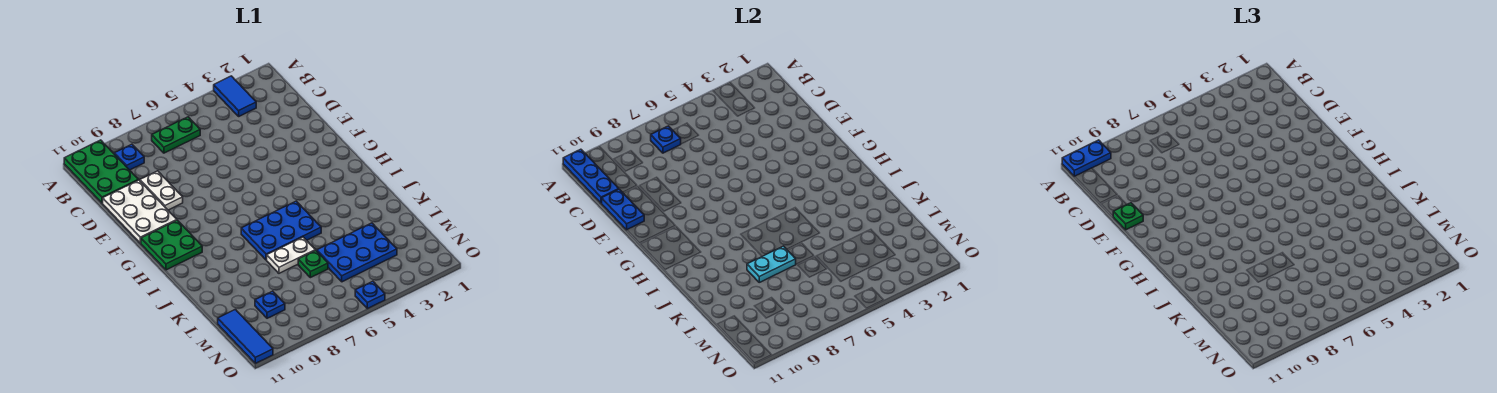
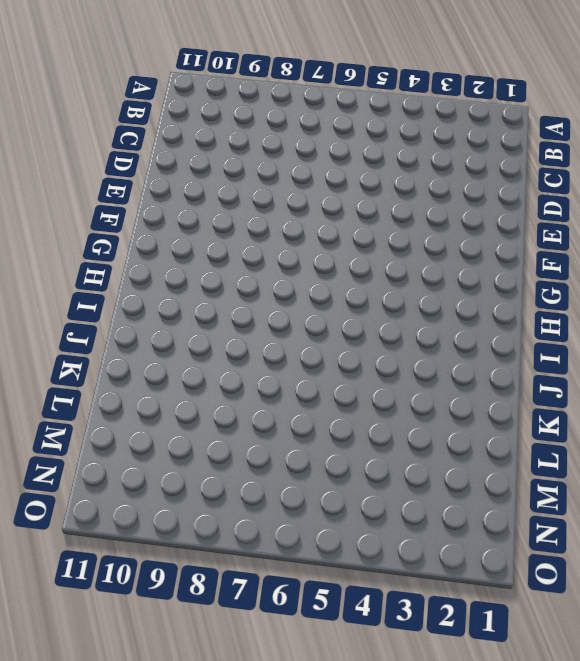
none -> blue tile A3:B3 level 1
none -> green plate A10:C11 level 1
none -> green plate B6:B7 level 1

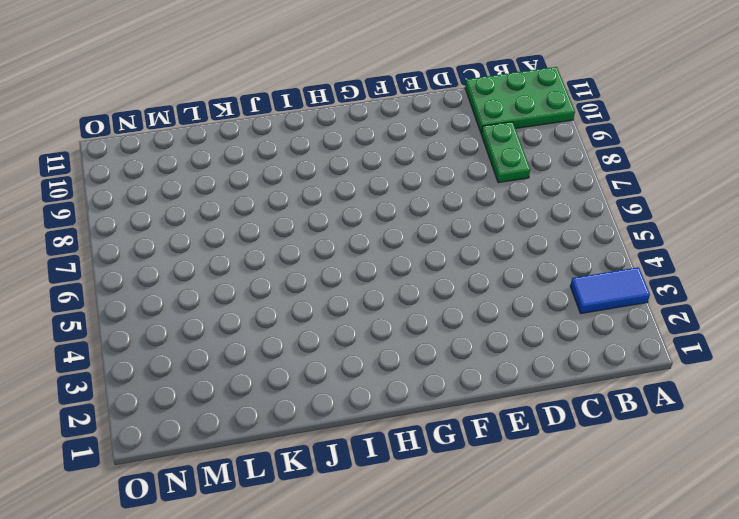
green plate C8:C9 level 1 -> green plate B6:B7 level 1
none -> blue plate B9 level 1
none -> white plate D9:E9 level 1
none -> white plate D10:F11 level 1

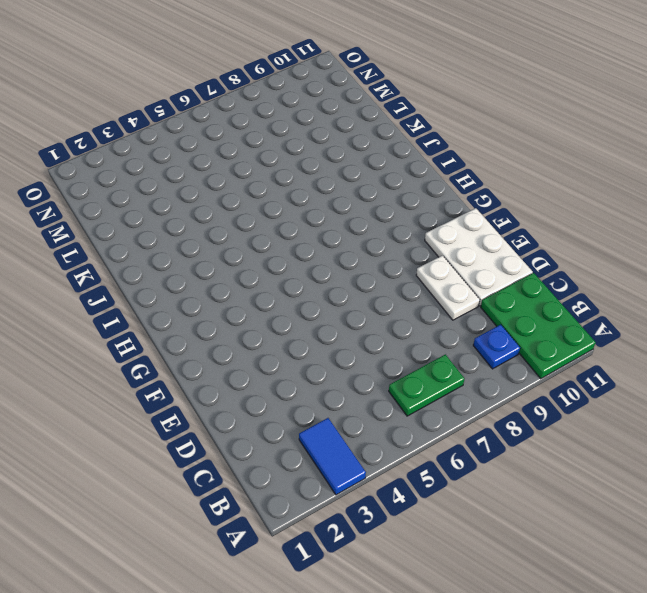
none -> green plate G10:H11 level 1
none -> blue plate I5:J7 level 1
none -> white plate K6:K7 level 1

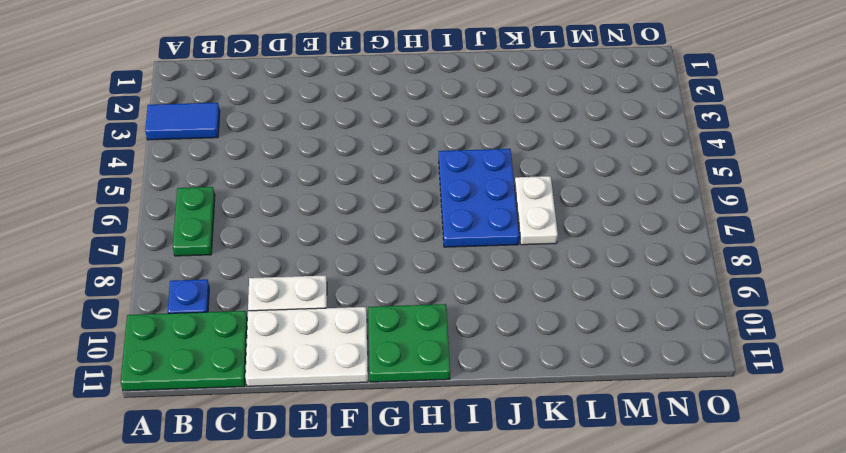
none -> blue plate L3:M5 level 1
none -> green plate L6 level 1
none -> blue plate M9 level 1

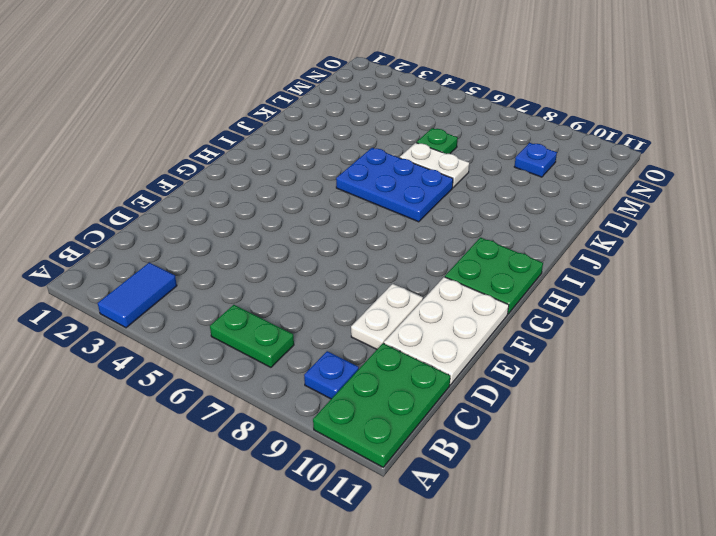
none -> blue plate L3:M5 level 1
none -> blue tile M11:O11 level 1
none -> blue plate O5 level 1

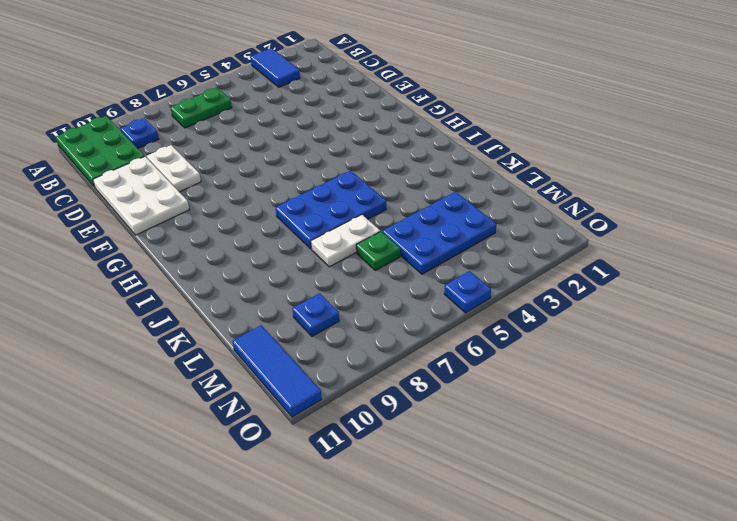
none -> green plate G10:H11 level 1
none -> blue plate A11:C11 level 2
none -> blue plate B7 level 2

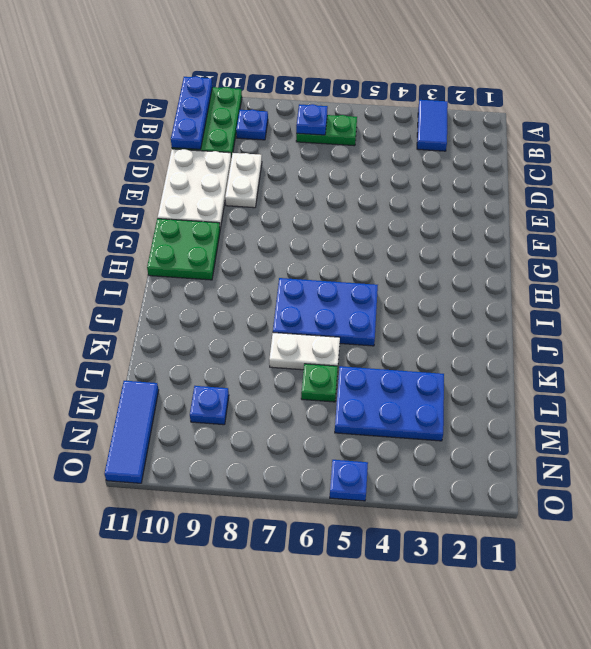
none -> blue plate D11:E11 level 2
none -> cyan plate K7:K8 level 2
none -> blue plate A10:A11 level 3

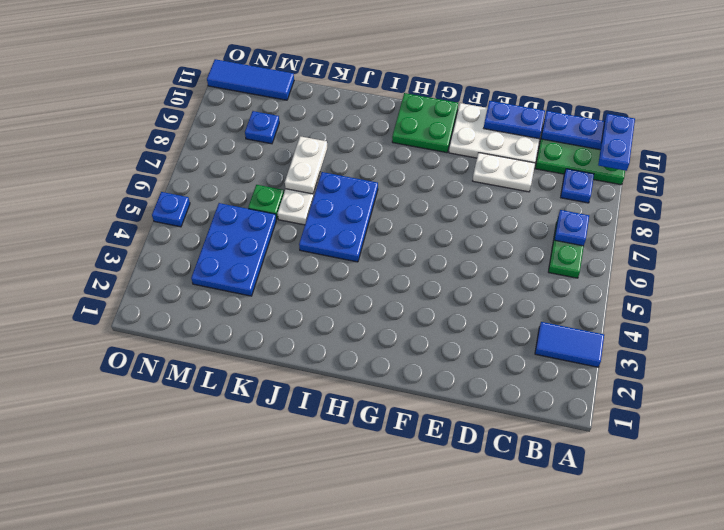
white plate K7:K8 level 2 -> cyan plate K7:K8 level 2
none -> green plate E11 level 3

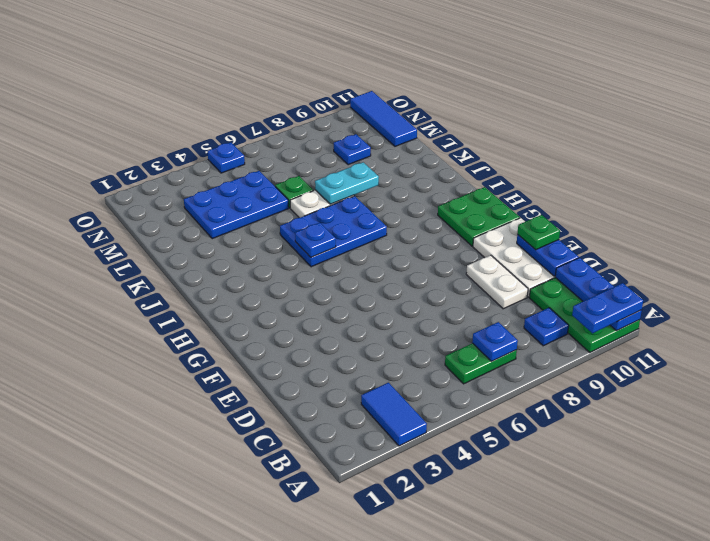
blue plate I5 level 2 -> none

